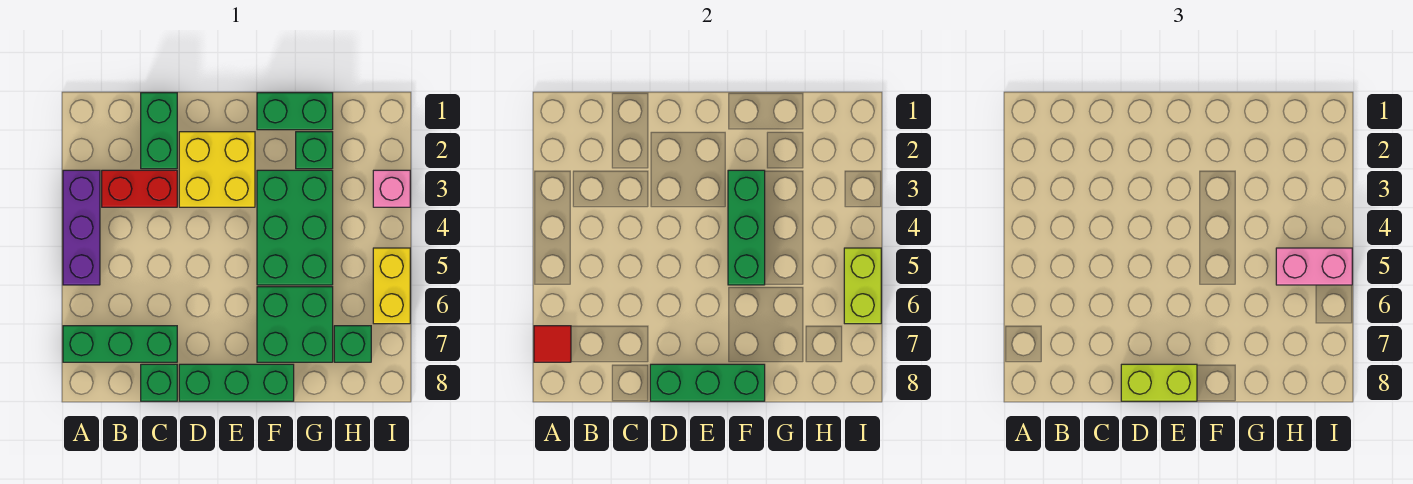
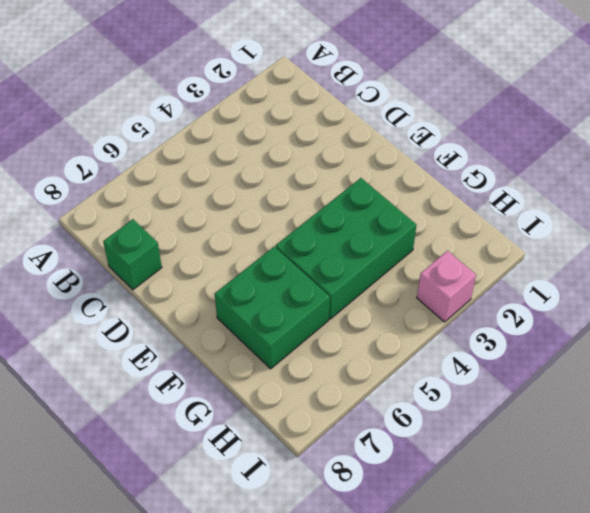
none -> purple brick A3:A5 level 1
none -> green brick A7:C7 level 1
none -> red brick B3:C3 level 1

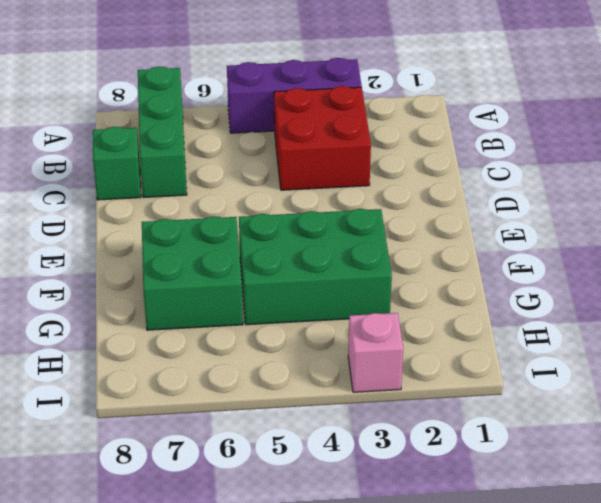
red brick B3:C4 level 1 -> red brick B3:C3 level 1
none -> green brick C1:C2 level 1
none -> yellow brick D2:E3 level 1
none -> green brick D8:F8 level 1

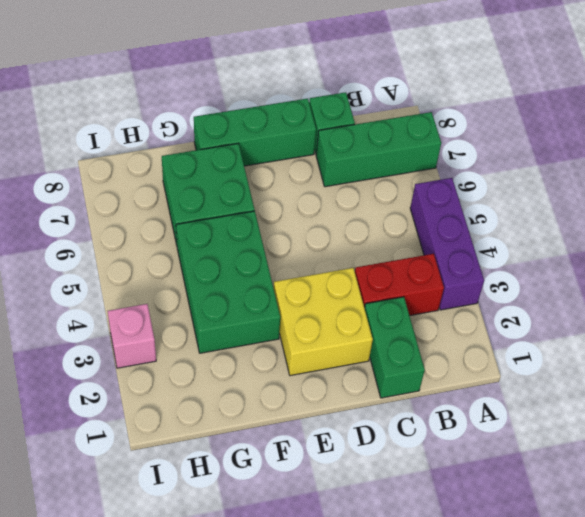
none -> green brick F1:G1 level 1
none -> green brick G2 level 1
none -> green brick H7 level 1

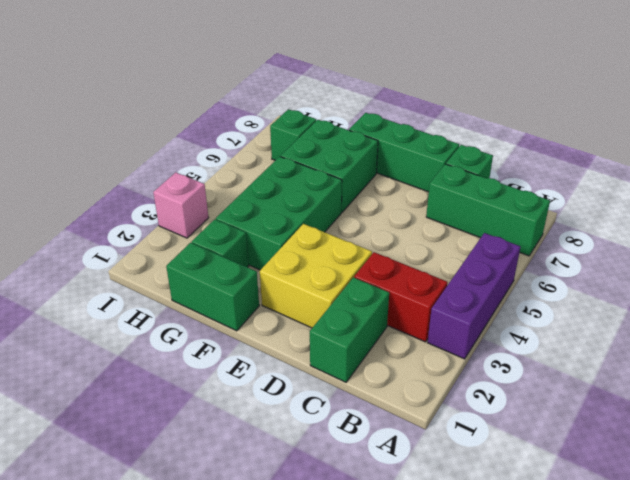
none -> yellow brick I5:I6 level 1
none -> red tile A7 level 2
none -> green brick D8:F8 level 2

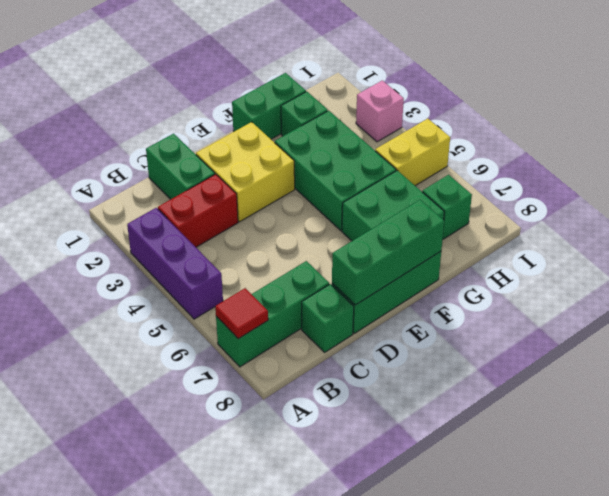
yellow brick H5:I5 level 1 -> yellow brick I5:I6 level 1
none -> green brick F3:F5 level 2
none -> lime brick I5:I6 level 2
none -> lime brick D8:E8 level 3

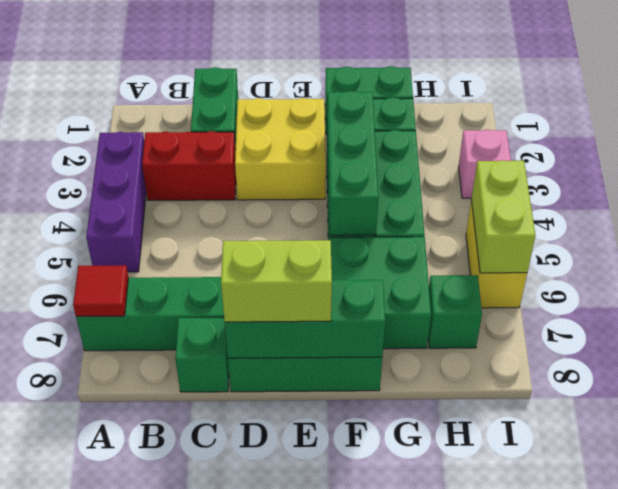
none -> pink brick H5:I5 level 3

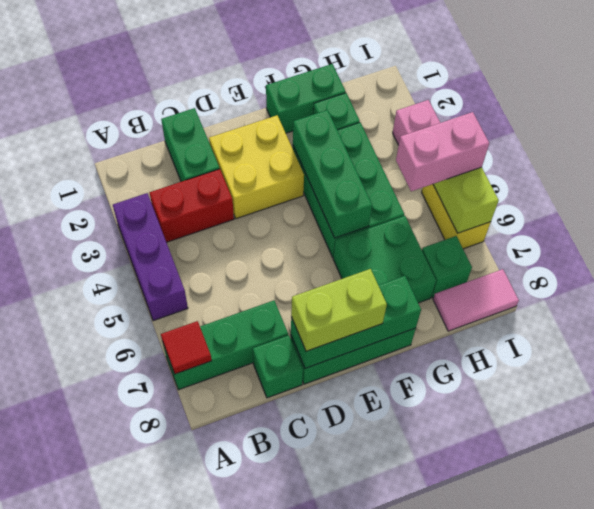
pink tile H8:I8 level 1 -> none

